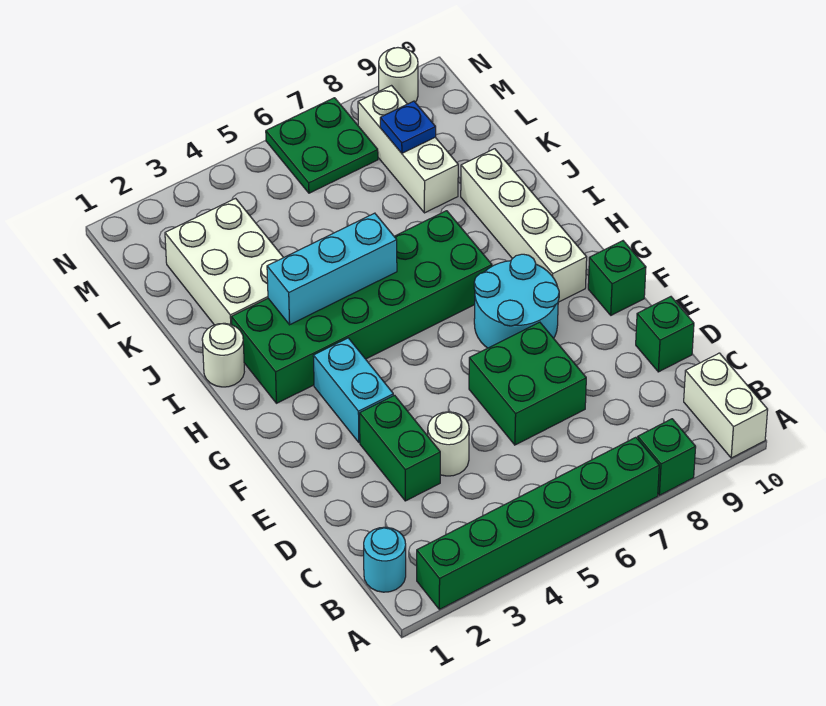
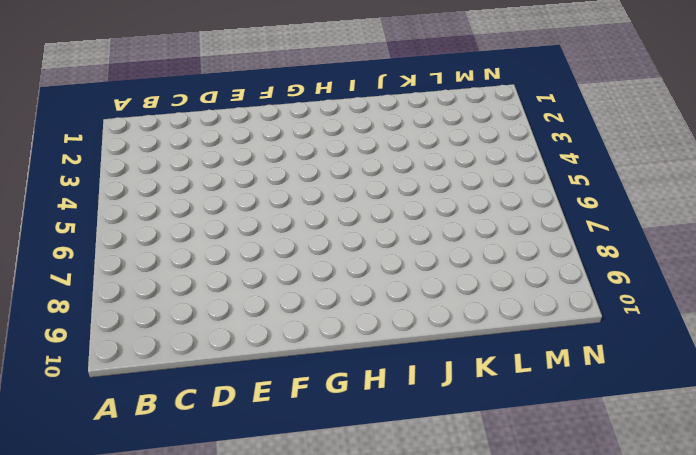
none -> green brick A2:A7 level 1
none -> green brick A8 level 1
none -> white brick A10:B10 level 1

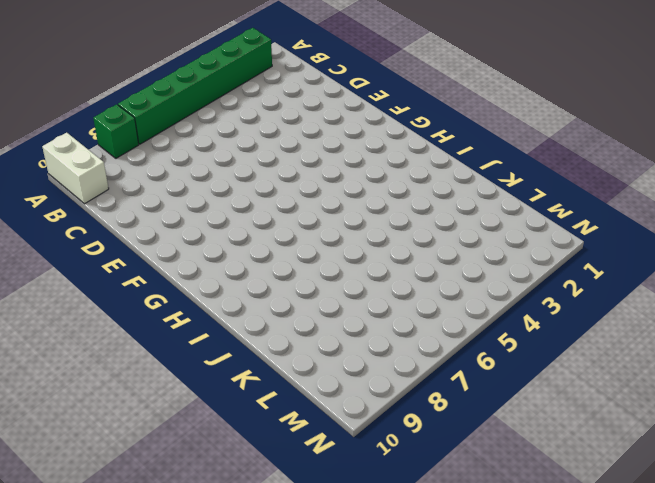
none -> cyan round brick B1 level 1
none -> green brick D3:E3 level 1
none -> white round brick D4 level 1

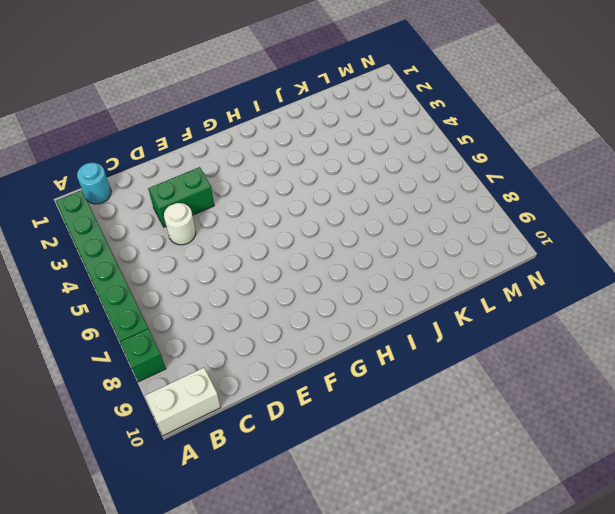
none -> green brick D6:E7 level 1
none -> green brick D10 level 1
none -> cyan brick F3:G3 level 1

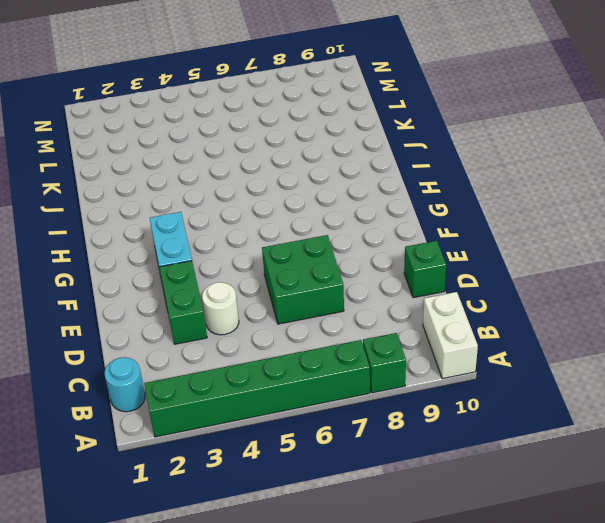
none -> cyan round brick F7:G8 level 1
none -> green brick F10 level 1
none -> white brick G9:J9 level 1

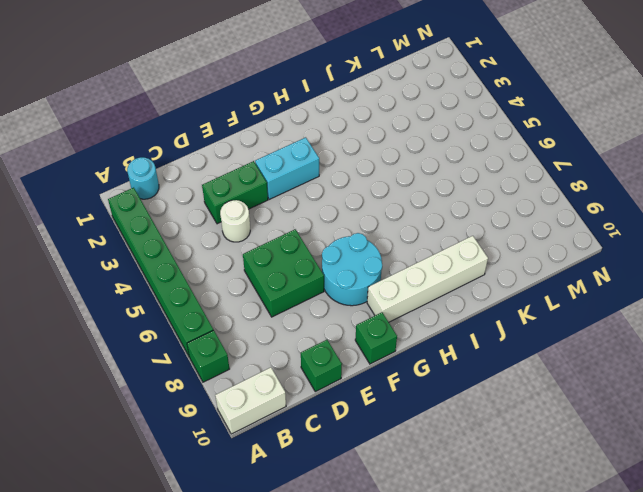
none -> green brick H2:I7 level 1
none -> white round brick I1 level 1
none -> white brick J2:L3 level 1

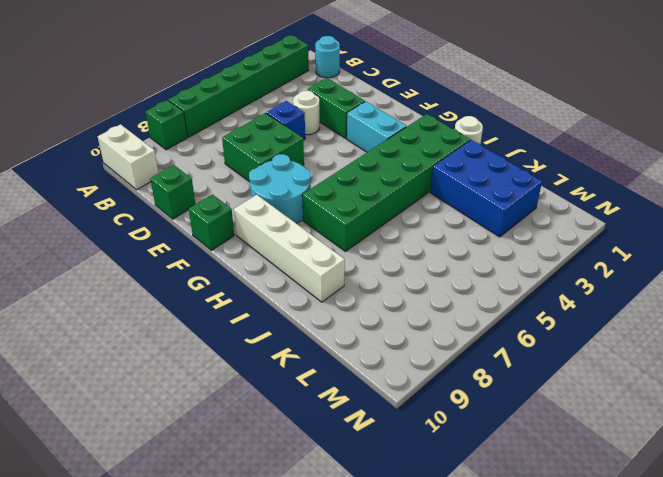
blue brick D5 level 1 -> none
blue brick J2:L3 level 1 -> white brick J2:L3 level 1
none -> white brick K8:M8 level 1
none -> green plate M6:N7 level 1
none -> white round brick N9 level 1

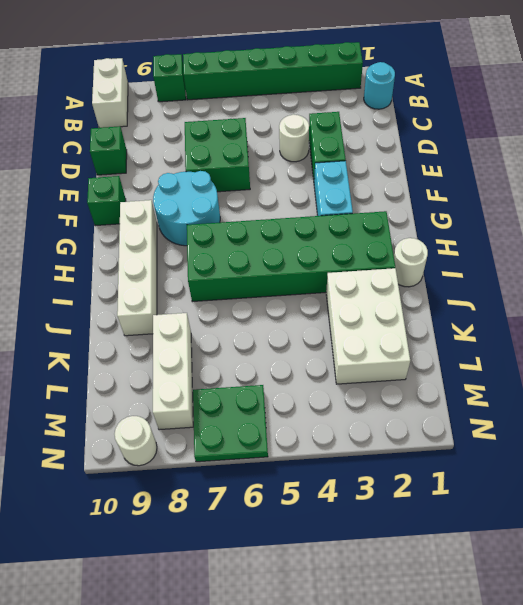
none -> cyan brick I3:I5 level 2
none -> blue plate L8 level 2

